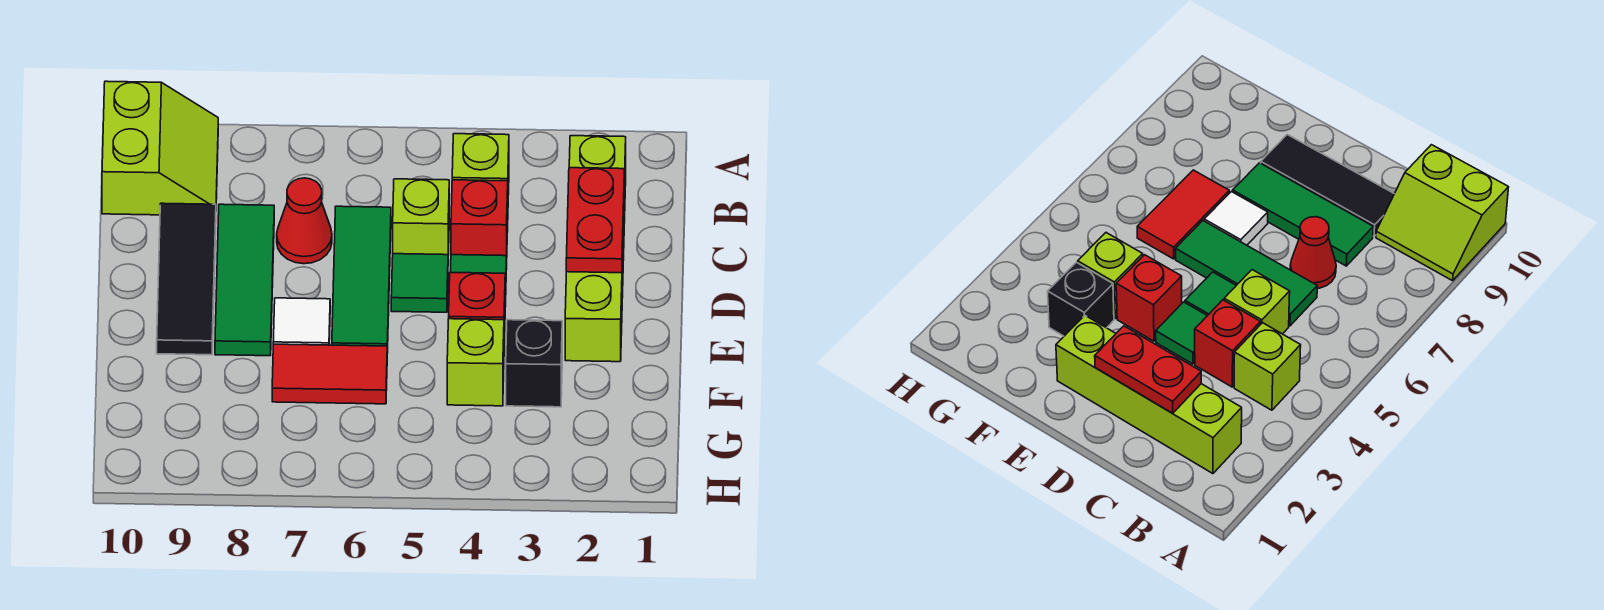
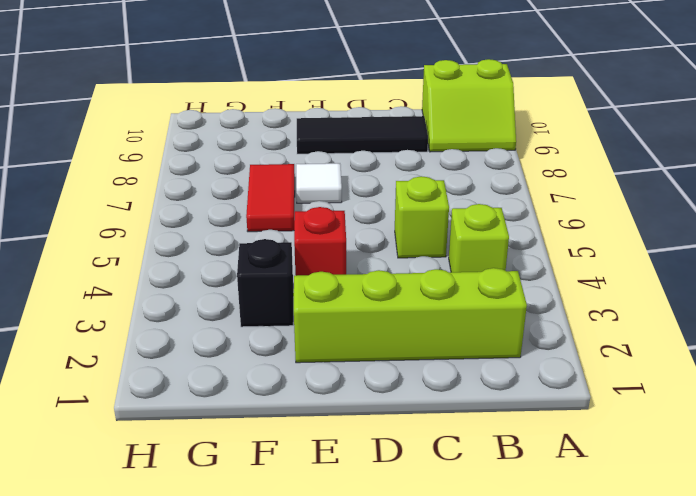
none -> red brick C4 level 1
none -> green tile C6:E6 level 1
none -> red cone C7 level 1

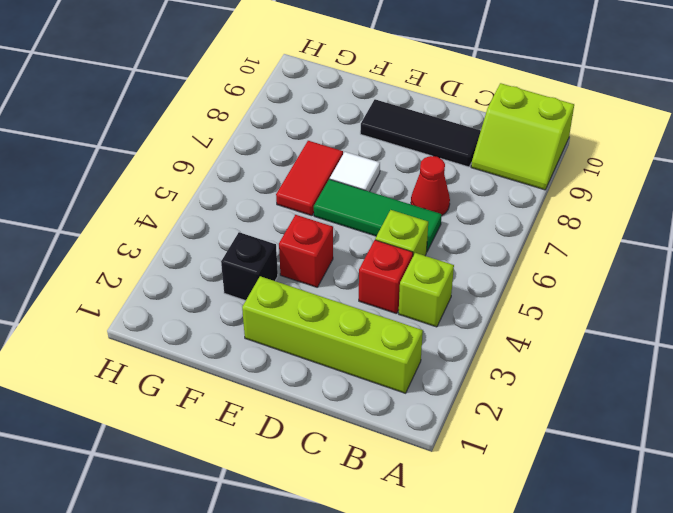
none -> green tile C8:E8 level 1
none -> green tile D4 level 1
none -> green tile D5 level 1

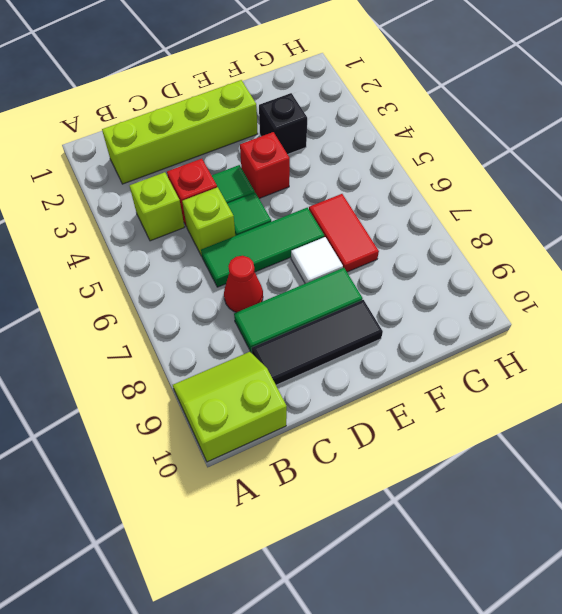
none -> lime brick F4 level 1
none -> red plate C2:D2 level 2

